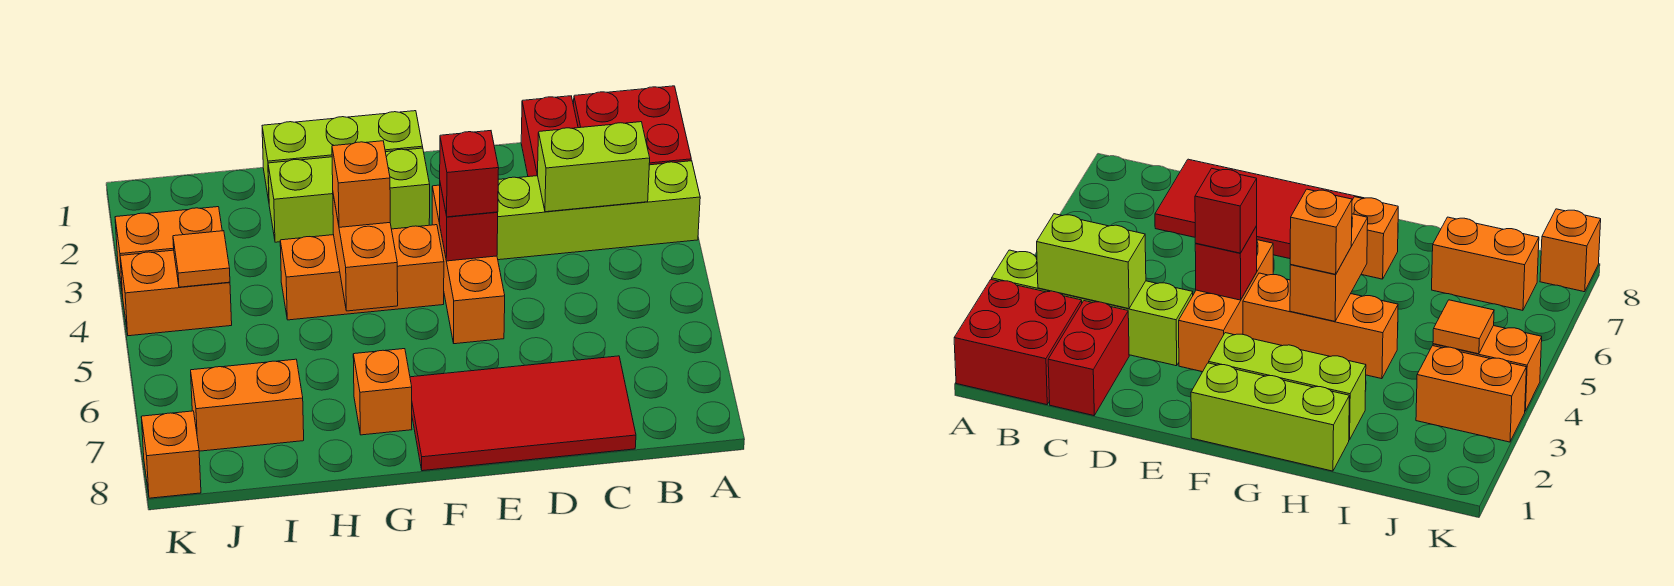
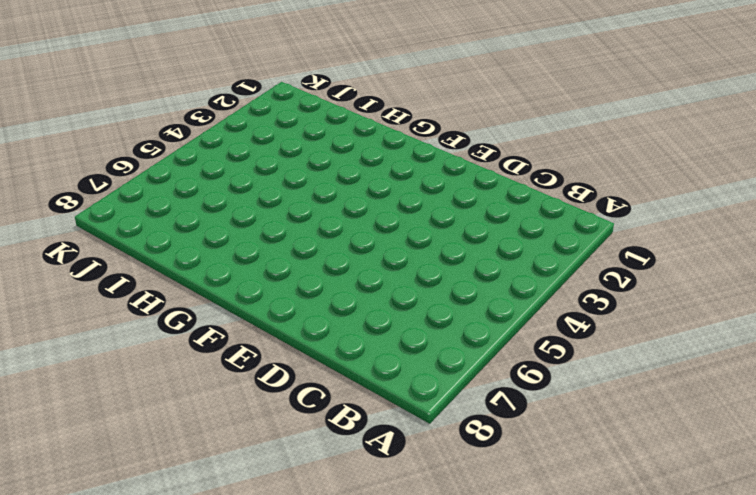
none -> red brick A1:B2 level 1
none -> lime brick A3:D3 level 1
none -> red brick C1:C2 level 1

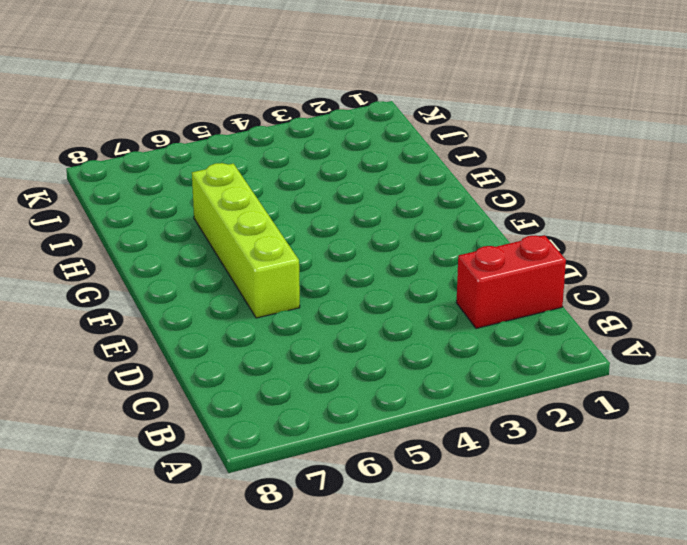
lime brick E6:H6 level 1 -> lime brick A3:D3 level 1
none -> red brick A1:B2 level 1
none -> red tile C7:F8 level 1
none -> orange brick E3:E5 level 1

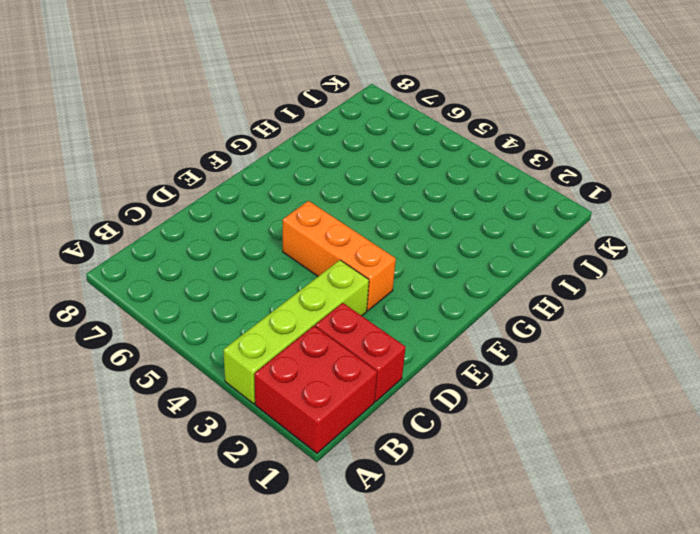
none -> red tile C7:F8 level 1
none -> lime brick F1:H1 level 1
none -> lime brick F2:H2 level 1

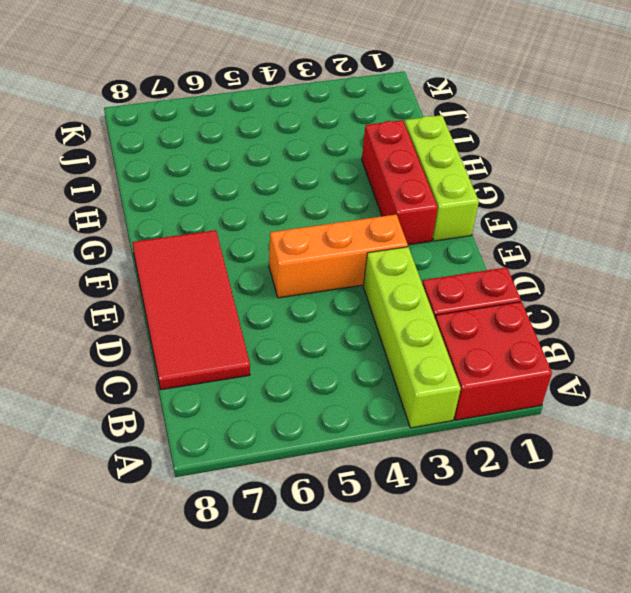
red brick F2:H2 level 1 -> lime brick F2:H2 level 1
none -> orange brick F4:H4 level 1
none -> orange brick G7 level 1
none -> orange brick I7:J7 level 1

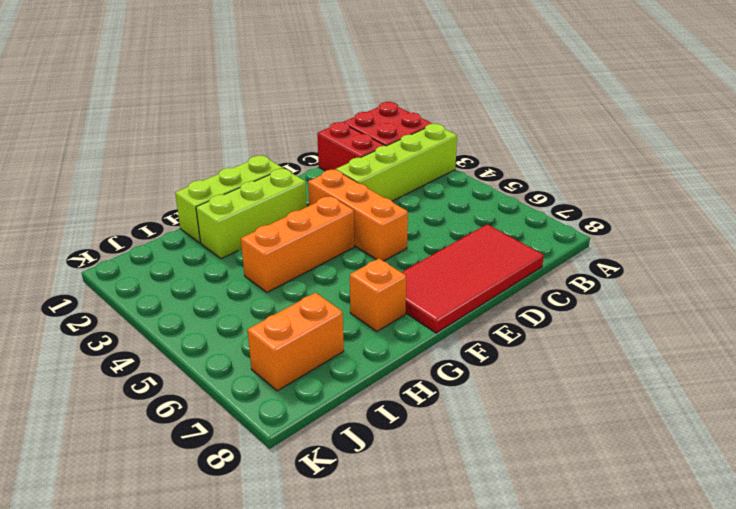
none -> orange brick J3:K3 level 1
none -> orange brick J4:K4 level 1
none -> orange brick K8 level 1

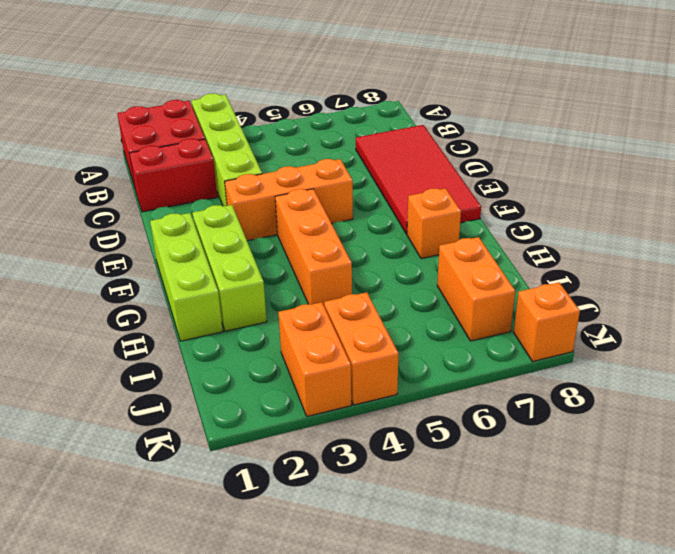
none -> lime brick B3:C3 level 2
none -> red brick E4 level 2
none -> orange brick G4:G5 level 2

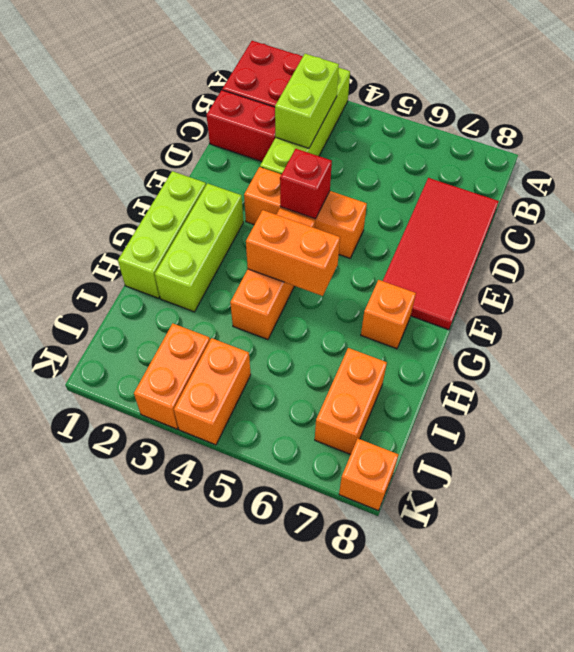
none -> orange tile J4 level 2
none -> red brick E4 level 3
none -> orange brick G4 level 3

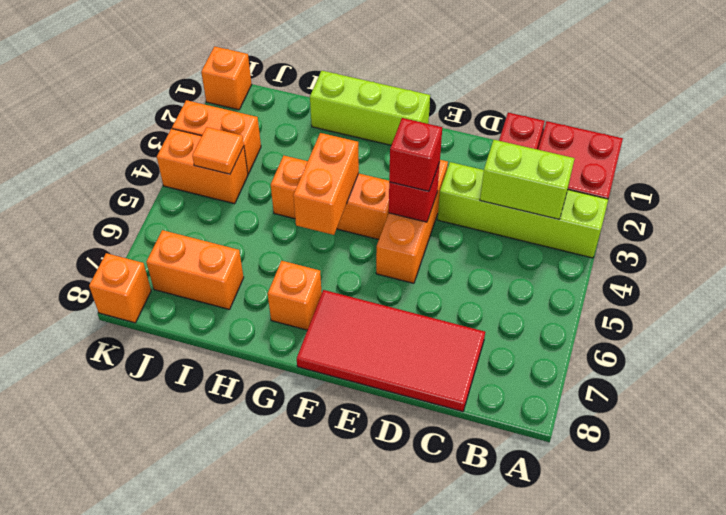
orange brick K1 level 1 -> orange brick G4 level 3
none -> lime brick F2:H2 level 1

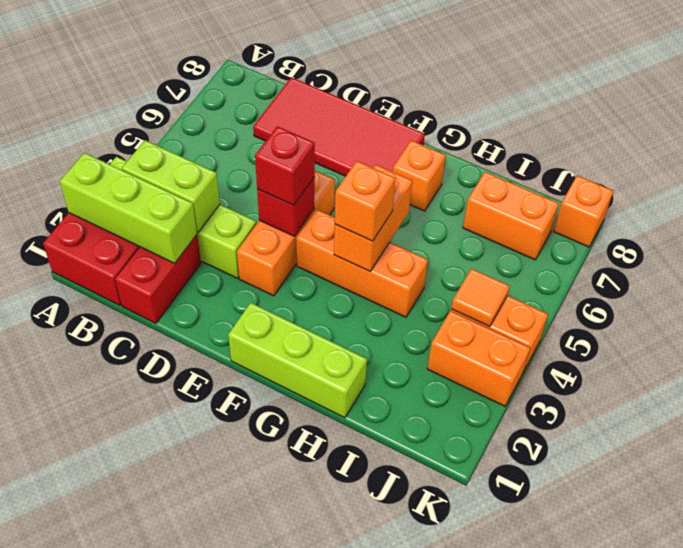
lime brick A2:C2 level 2 -> lime brick F2:H2 level 1

